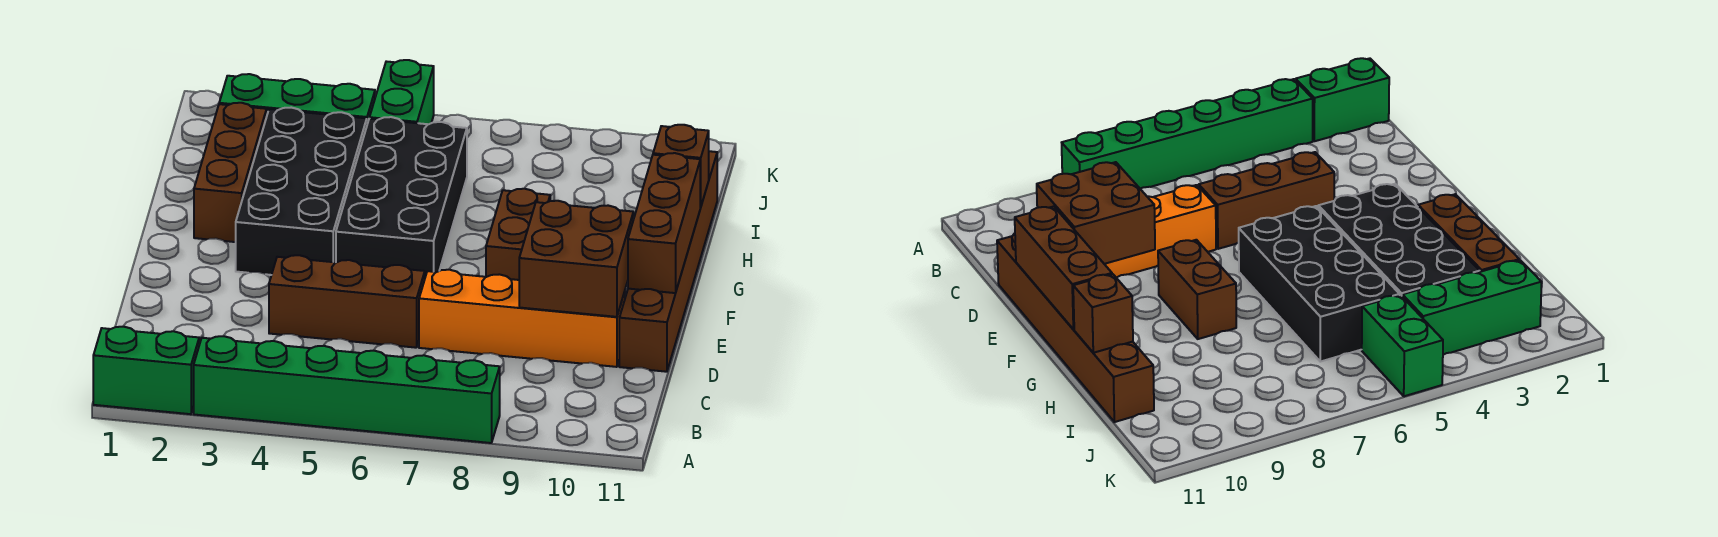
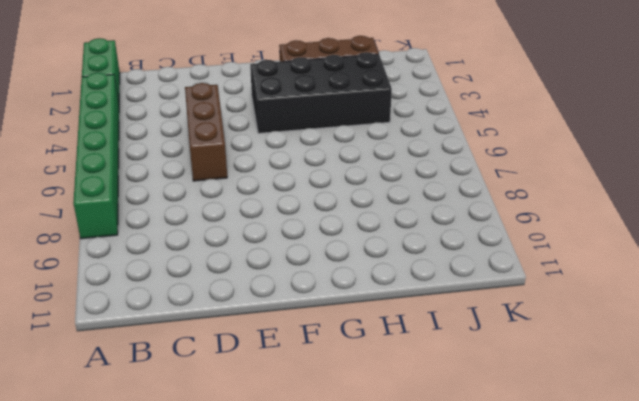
none -> orange brick D7:D10 level 1
none -> brown brick D11:I11 level 1
none -> black brick F5:I6 level 1

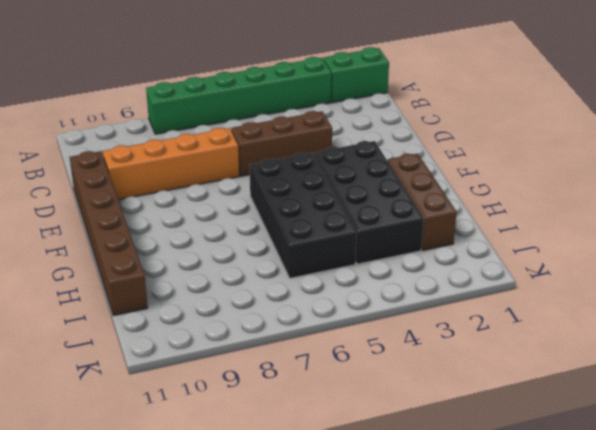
none -> brown brick F8:G8 level 1
none -> green brick J2:J4 level 1
none -> green brick J5:K5 level 1

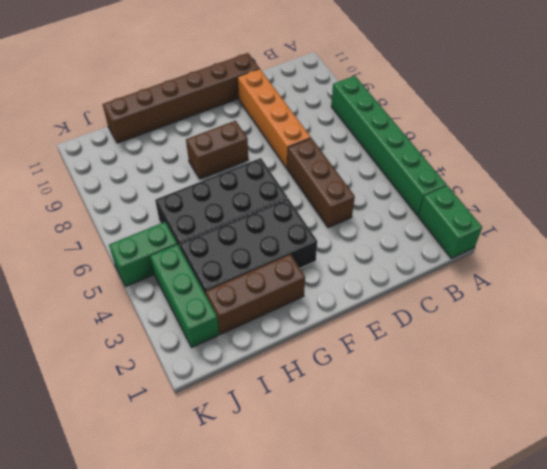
none -> brown brick D9:E10 level 2
none -> brown brick E11:G11 level 2
none -> brown brick H11 level 2

